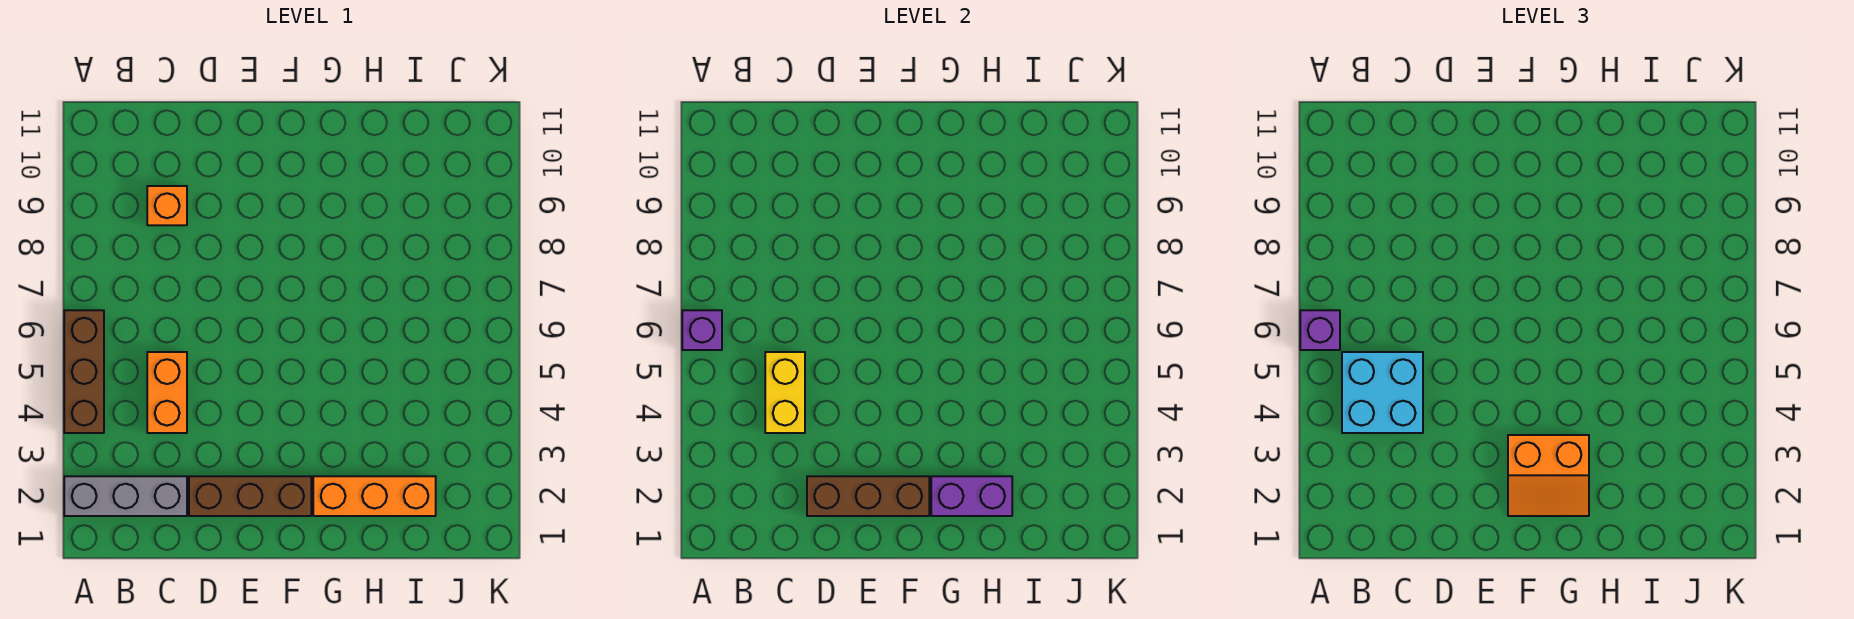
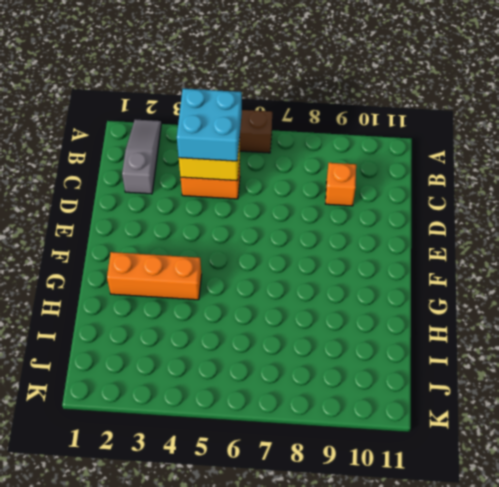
grey slope A2:C2 level 1 top C -> grey brick A2:C2 level 1
orange brick G2:G4 level 1 -> orange brick G2:I2 level 1
none -> brown brick D2:F2 level 1
none -> purple brick A6 level 2
none -> brown brick D2:F2 level 2

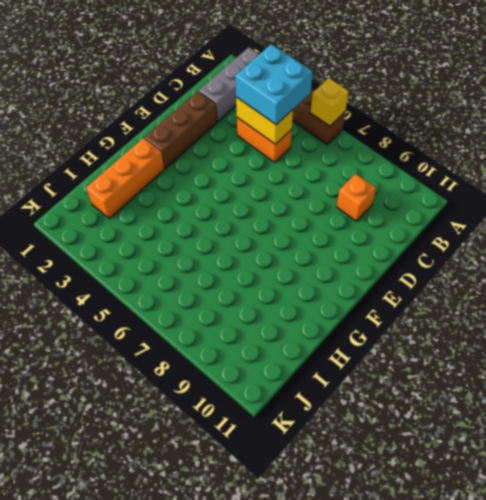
yellow brick A6 level 2 -> purple brick A6 level 2
none -> brown brick D2:F2 level 2
none -> purple brick G2:H2 level 2
none -> purple brick A6 level 3

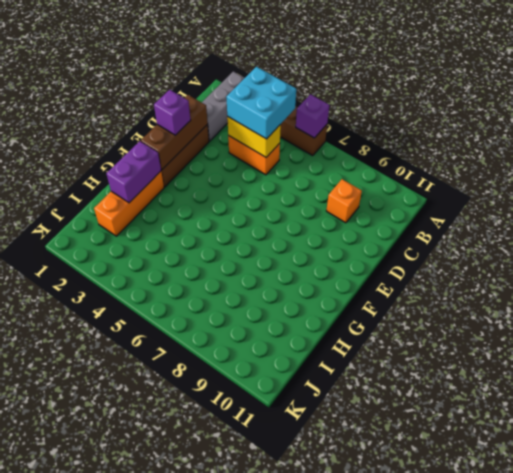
purple brick E2 level 3 -> purple brick A6 level 3
none -> orange slope F2:G3 level 3 top 3

